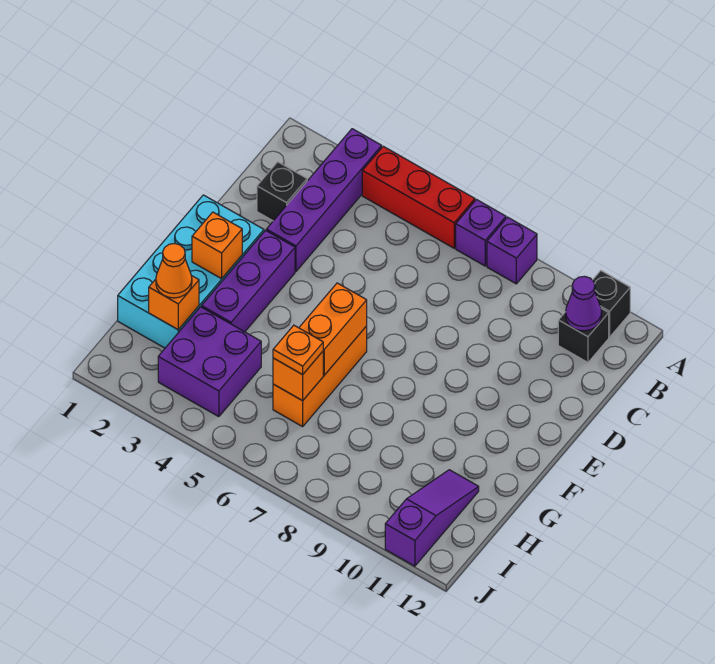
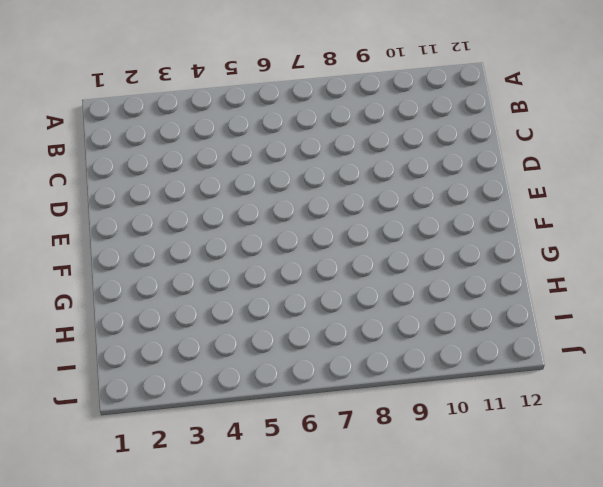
none -> purple brick A3:D3 level 1
none -> red brick A4:A6 level 1
none -> purple brick A7 level 1

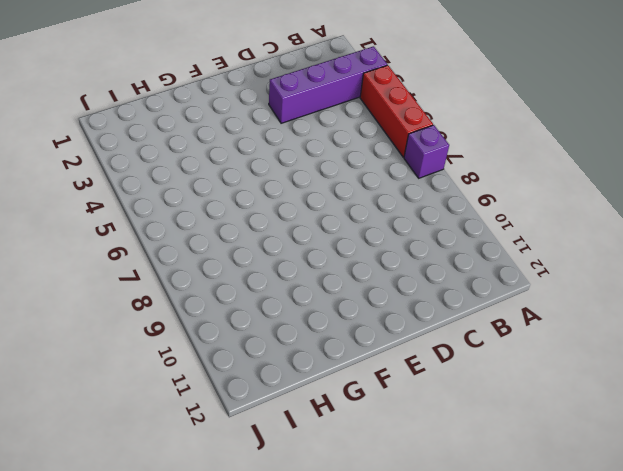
none -> purple brick A8 level 1
none -> black brick A11 level 1
none -> black brick B11 level 1

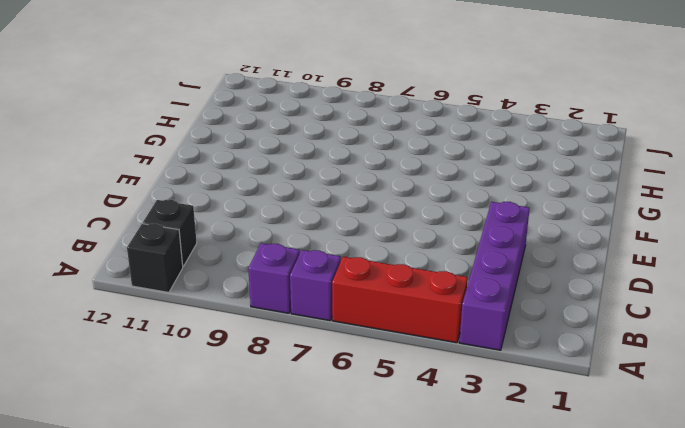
none -> black brick C2 level 1
none -> cyan brick E1:H2 level 1
none -> purple brick E3:G3 level 1

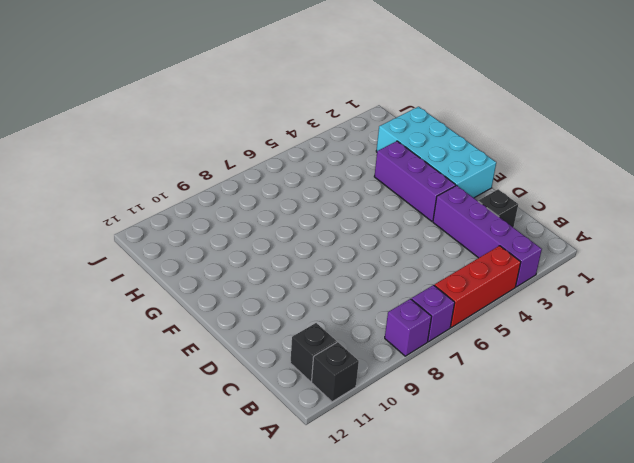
none -> orange brick F6:H6 level 1
none -> purple brick H3:I4 level 1
none -> purple slope H11:J11 level 1 top J

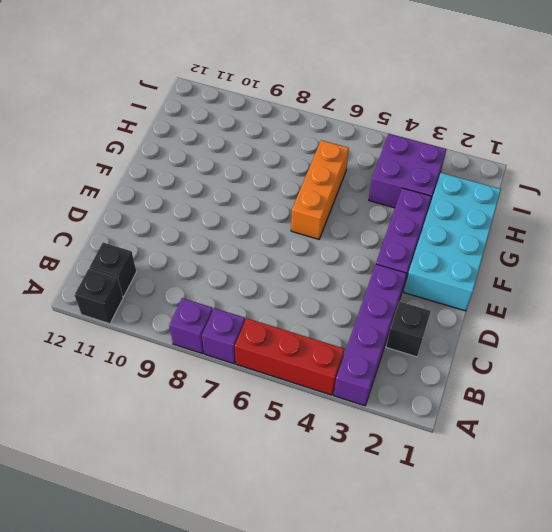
none -> purple slope H11:J11 level 1 top J
none -> purple cone B11 level 2
none -> orange brick F2 level 2

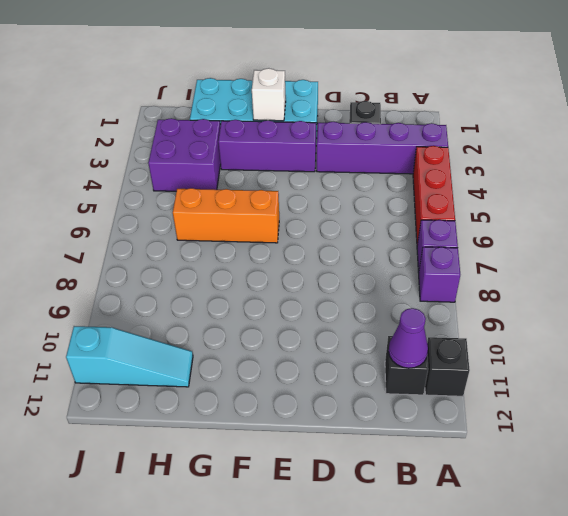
white brick F2 level 2 -> orange brick F2 level 2
cyan slope H11:J11 level 1 top J -> purple slope H11:J11 level 1 top J
none -> orange brick F6:G6 level 2
none -> orange brick H2 level 2
none -> orange brick H6 level 2

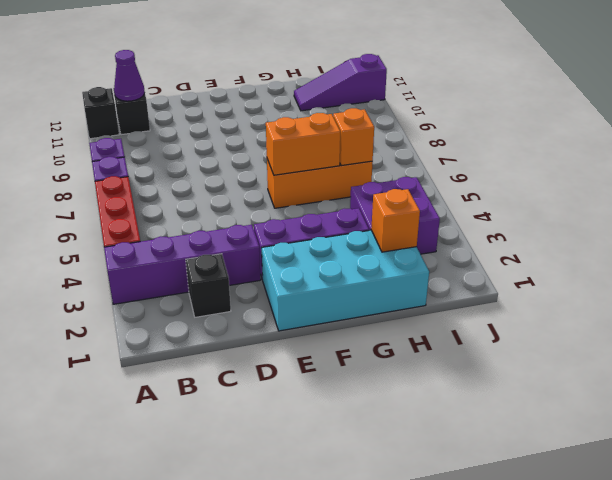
none -> orange brick F2 level 2
none -> orange cone H2 level 3
none -> orange plate H6 level 3

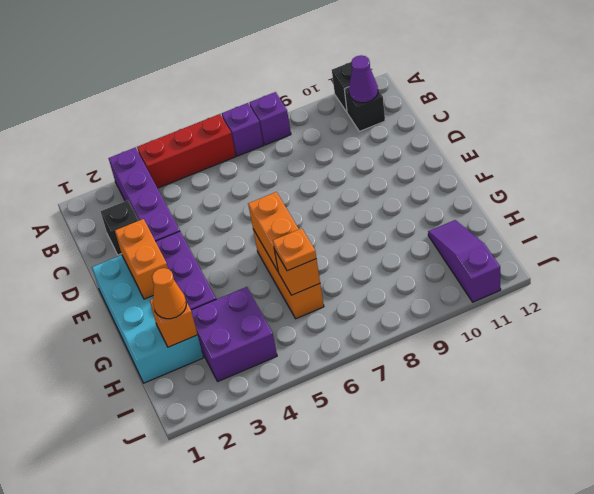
orange brick E2:F2 level 2 -> orange brick F2 level 2

